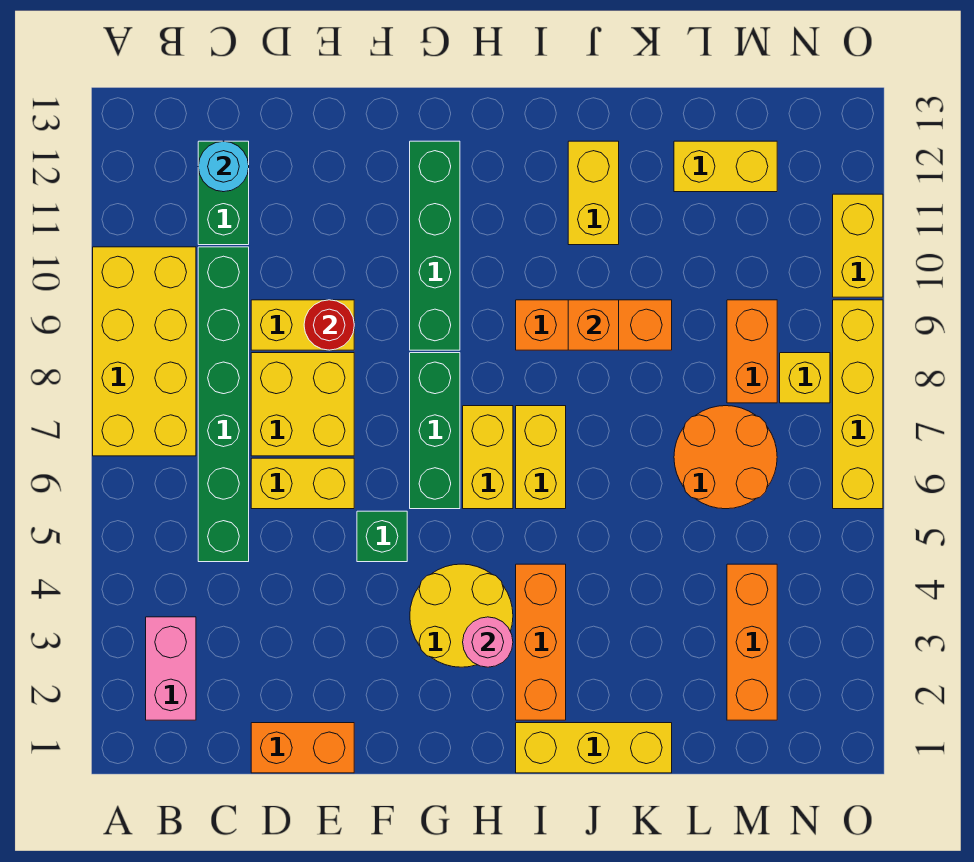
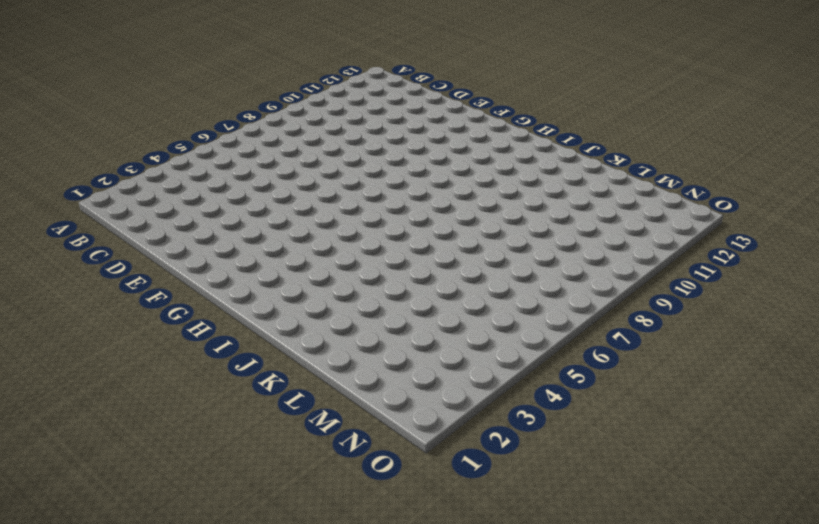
none -> yellow brick A7:B10 level 1
none -> pink brick B2:B3 level 1
none -> green brick C5:C10 level 1

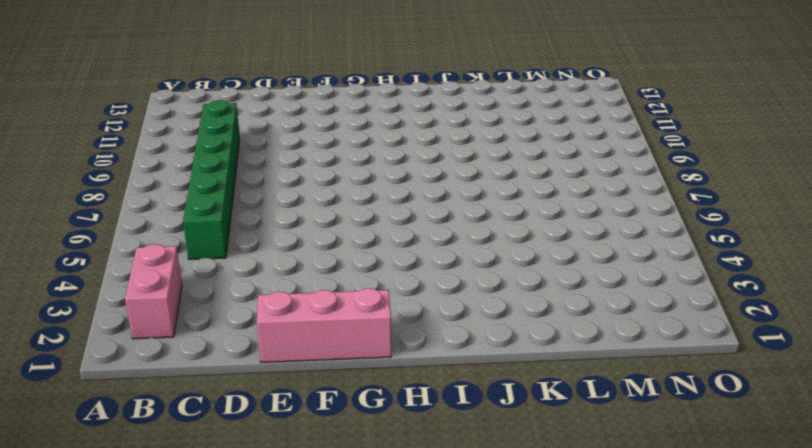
pink brick E1:G1 level 1 -> orange brick D1:E1 level 1
none -> yellow brick A7:B10 level 1
none -> green brick C11:C12 level 1
none -> yellow brick D6:E6 level 1

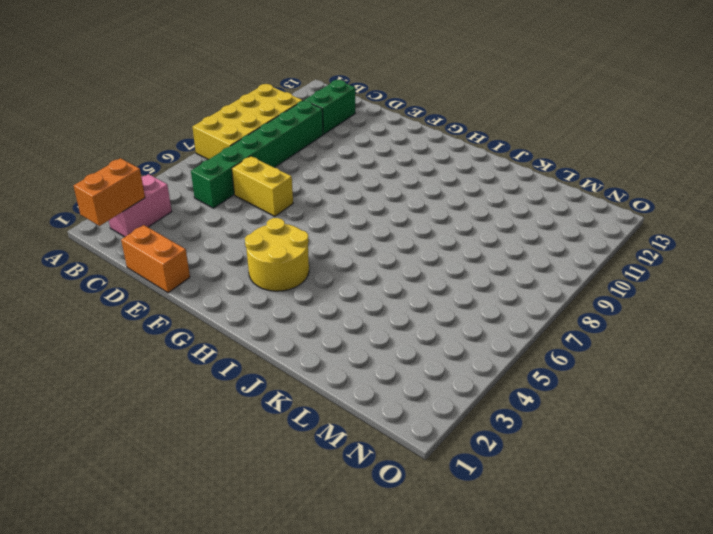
orange brick B1:B2 level 2 -> orange brick M8:M9 level 1
none -> yellow brick D7:E8 level 1
none -> yellow brick D9:E9 level 1
none -> green brick F5 level 1

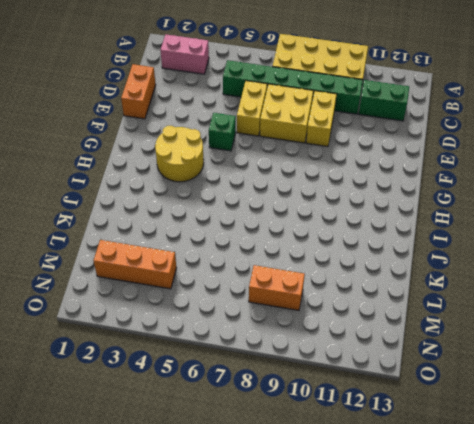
none -> green brick G6:G8 level 1
none -> green brick G9:G12 level 1
none -> yellow brick H6:H7 level 1

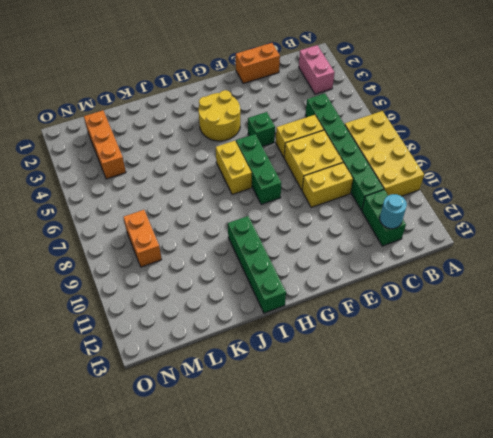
green brick I10:I13 level 1 -> green brick G9:G12 level 1
none -> yellow brick I1:K1 level 1
none -> orange brick I2:I4 level 1
none -> yellow brick I6:I7 level 1

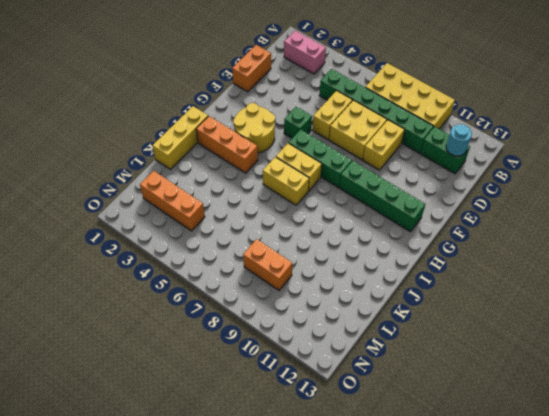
none -> orange brick I9:K9 level 1
none -> yellow brick J11:J12 level 1
none -> orange round brick L6:M7 level 1

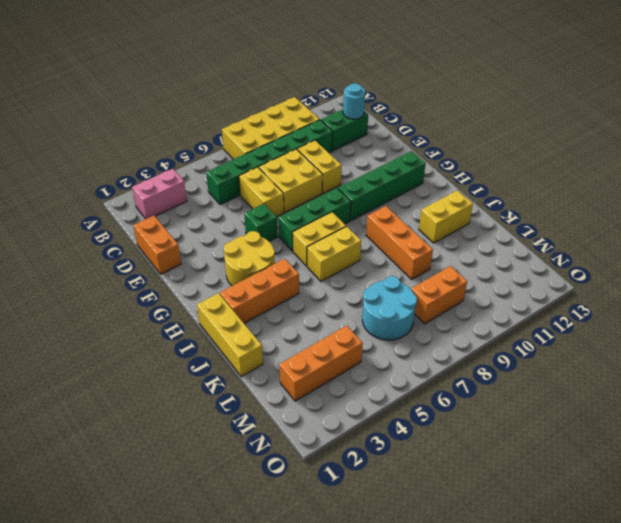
cyan round brick L6:M7 level 1 -> orange round brick L6:M7 level 1
none -> yellow brick L12:M12 level 1
none -> yellow brick N8 level 1
none -> yellow brick O6:O9 level 1

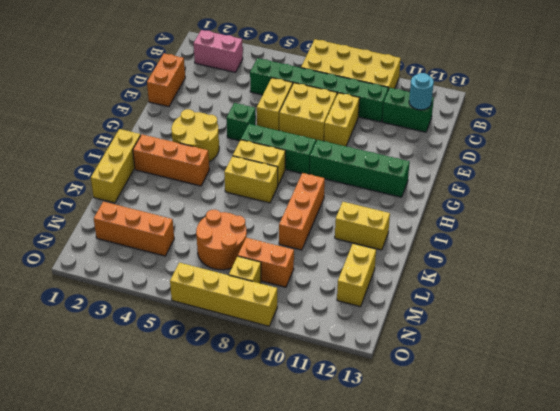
none -> yellow brick O10:O11 level 1
none -> red round brick E9 level 2
none -> pink round brick H3 level 2

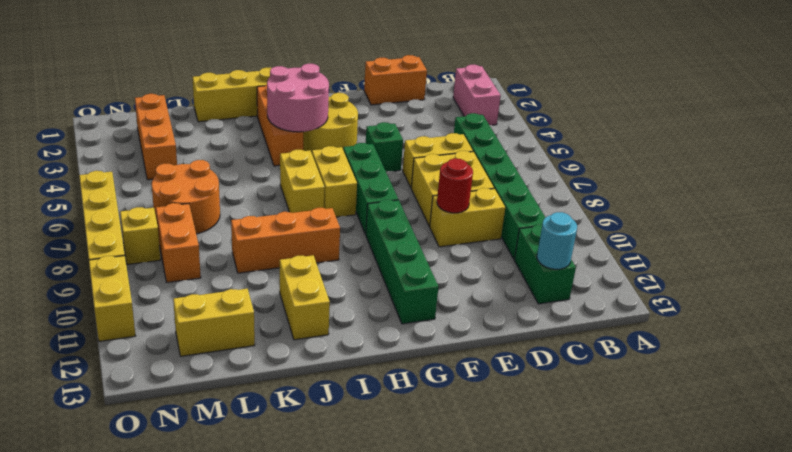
pink round brick H3:I4 level 2 -> pink round brick H3 level 2
none -> yellow brick A7:B10 level 1
none -> orange brick J9 level 2

